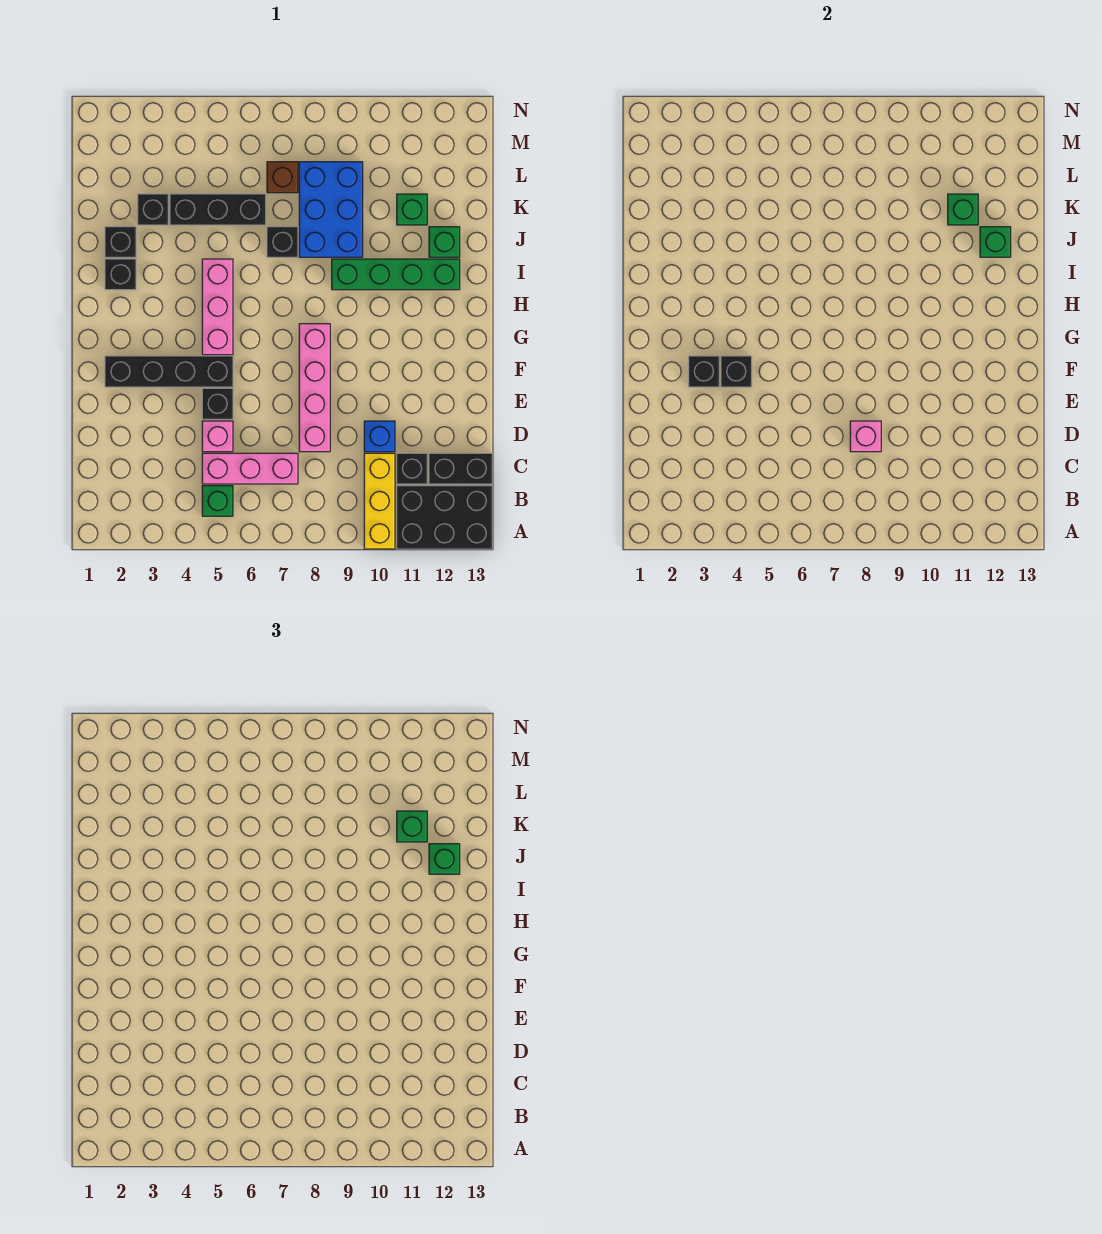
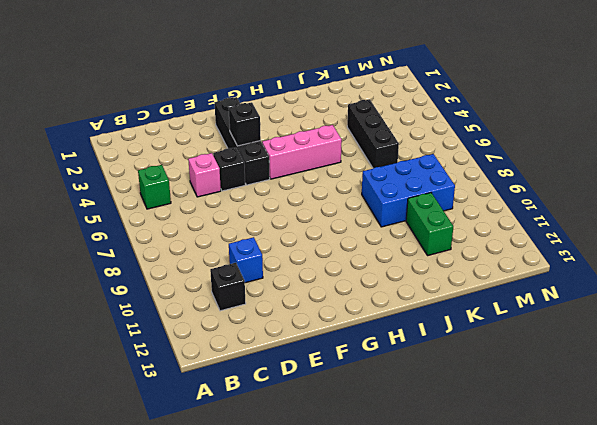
green brick K10:K11 level 1 -> green brick K11 level 1
none -> yellow brick A10:C10 level 1
none -> black brick A11:B13 level 1
none -> pink brick C5:C7 level 1

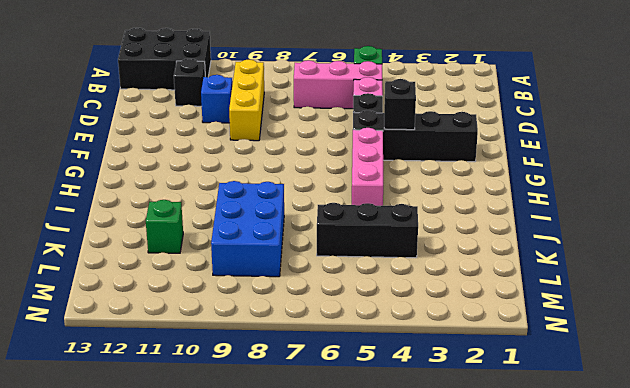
yellow brick C9:E9 level 1 -> yellow brick A10:C10 level 1
none -> black brick C12:C13 level 1
none -> pink brick D8:G8 level 1
none -> black brick I2 level 1

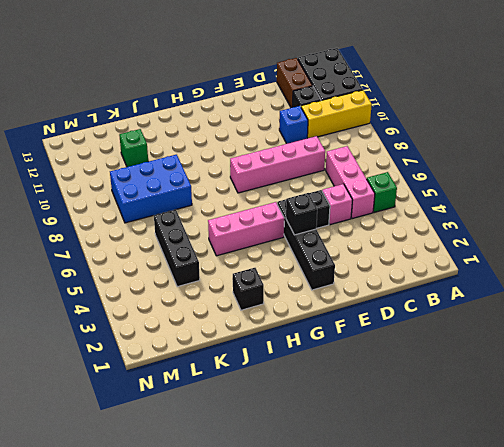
brown brick C12:C13 level 1 -> black brick C12:C13 level 1
none -> green brick I9:I12 level 1
none -> black brick J2 level 1
none -> black brick J7 level 1

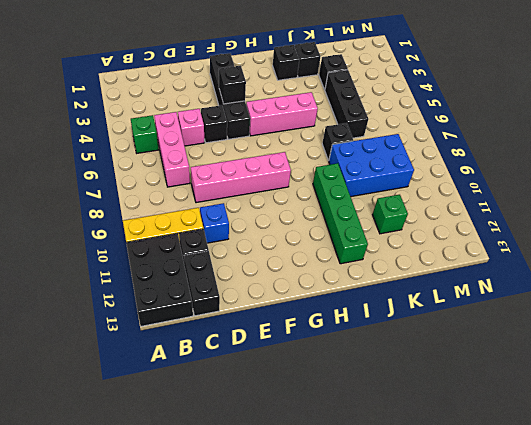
none -> green brick J12 level 1
none -> brown brick L7 level 1
none -> pink brick D8 level 2

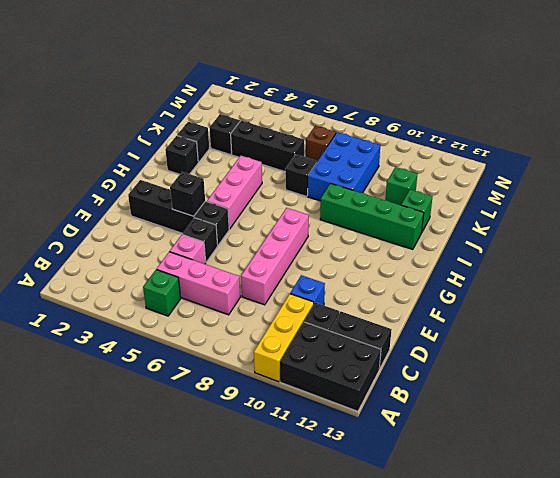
none -> pink brick D8 level 2
none -> black brick F3 level 2
none -> green brick J12 level 2

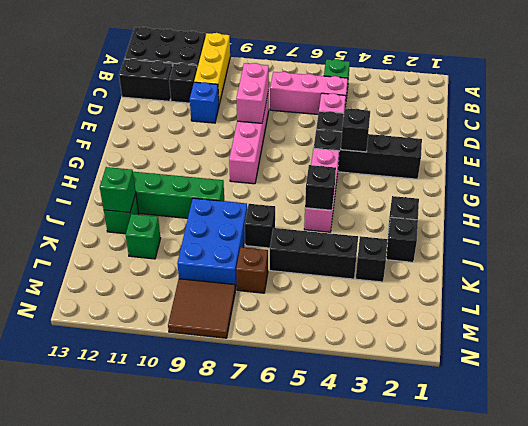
pink brick D8:E8 level 2 -> pink brick D8 level 2
black brick I5 level 2 -> black brick F3 level 2
brown tile M8:N9 level 1 -> none
none -> green brick K11 level 2
none -> green brick J12 level 3
none -> green brick K11 level 3

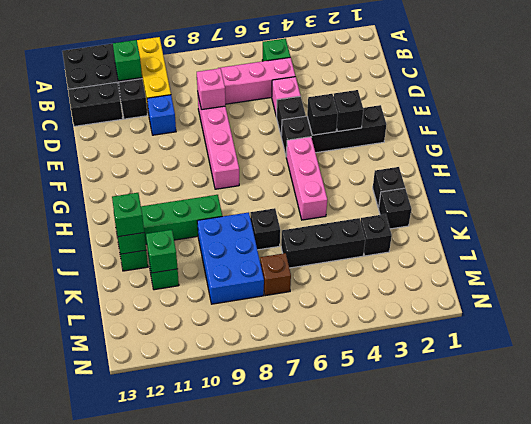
green brick B11 level 2 -> green brick K11 level 3

